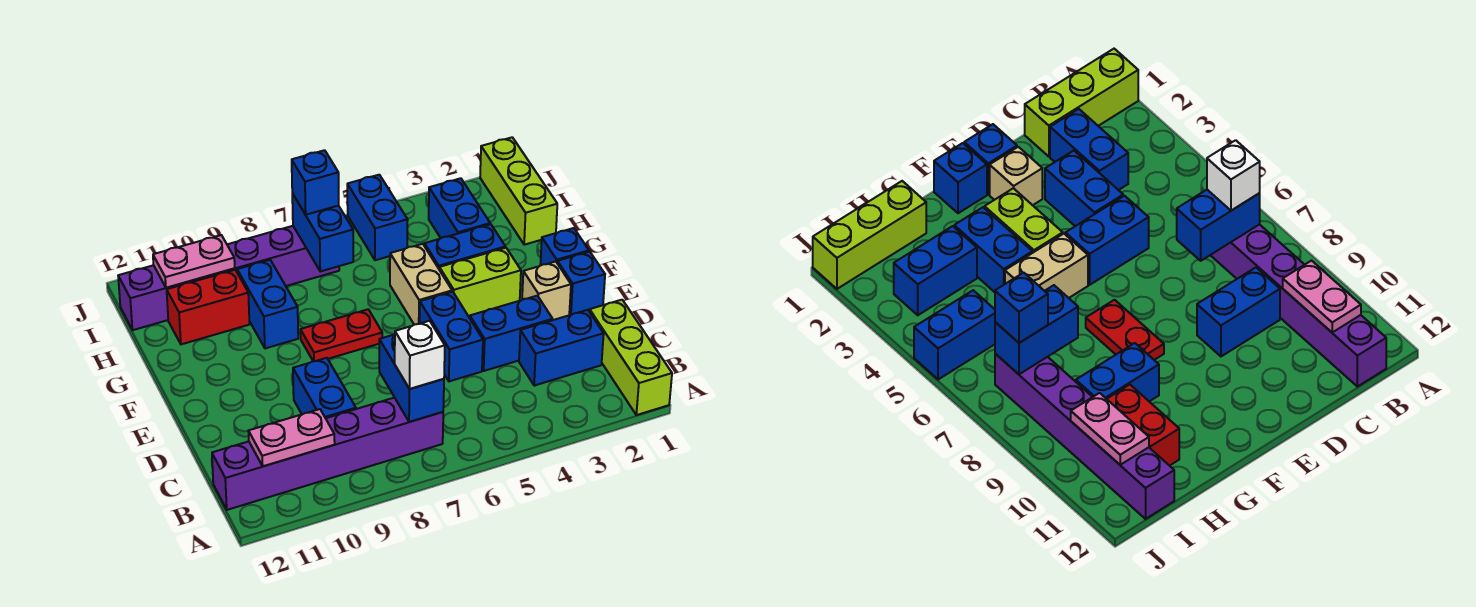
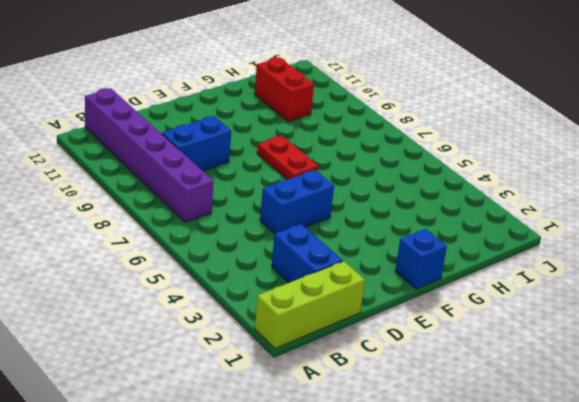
none -> blue brick D3:D4 level 1
none -> blue brick E1 level 1
none -> tan brick E2 level 1

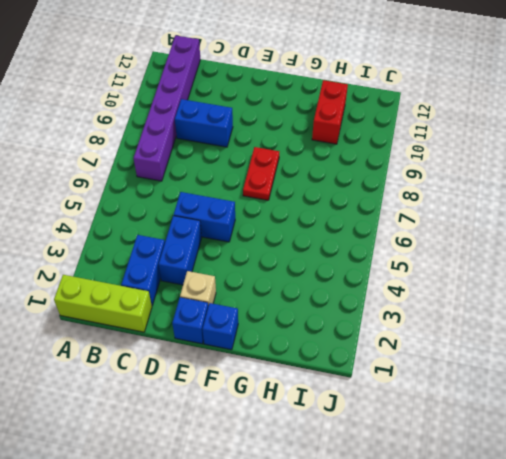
none -> lime brick F3:F4 level 1
none -> tan brick F5:G5 level 1
none -> blue brick G3:G4 level 1

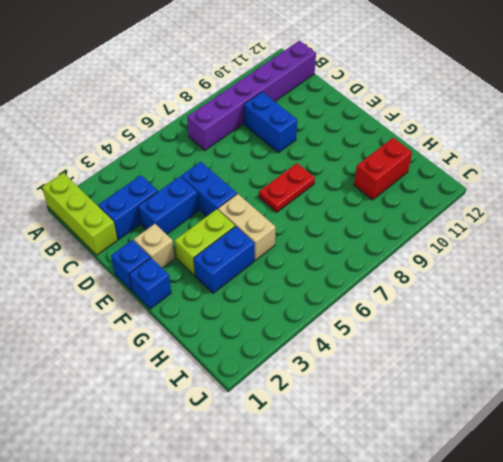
none -> blue brick G9:H9 level 1
none -> lime brick H1:J1 level 1
none -> blue brick H3:I3 level 1

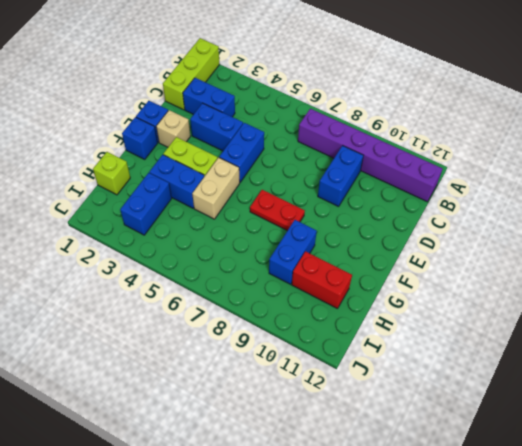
lime brick H1 level 1 -> lime brick H1:J1 level 1
none -> blue brick I5:J5 level 1
none -> purple brick I7:I12 level 1
none -> blue brick B7:C7 level 2

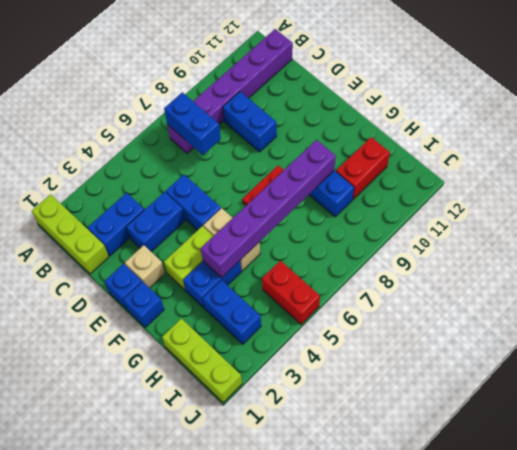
purple brick G4:G9 level 2 -> purple brick I7:I12 level 1
red brick I5:J5 level 1 -> blue brick I5:J5 level 1
none -> pink plate B10:B11 level 2
none -> blue brick H7:I7 level 2
none -> pink plate I10:I11 level 2

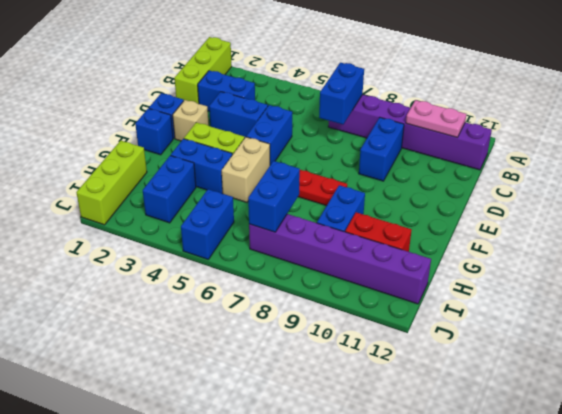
none -> pink plate I10:I11 level 2
none -> white brick B7 level 3
none -> blue brick I7 level 3

